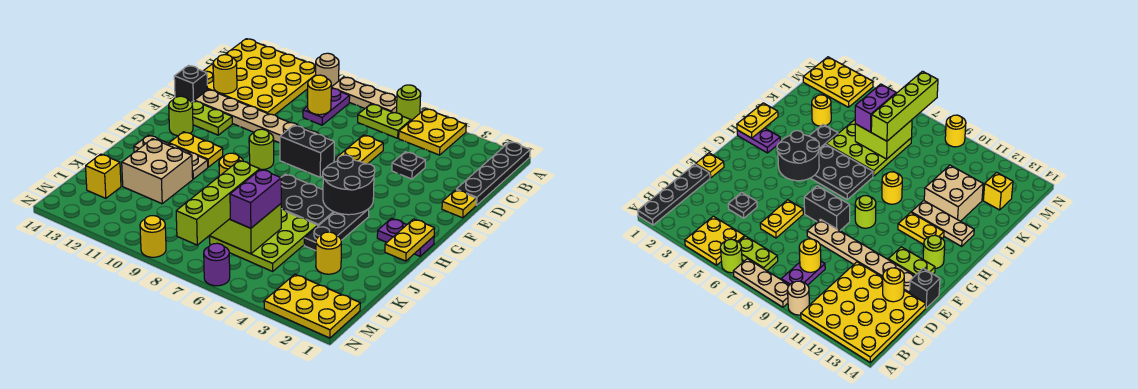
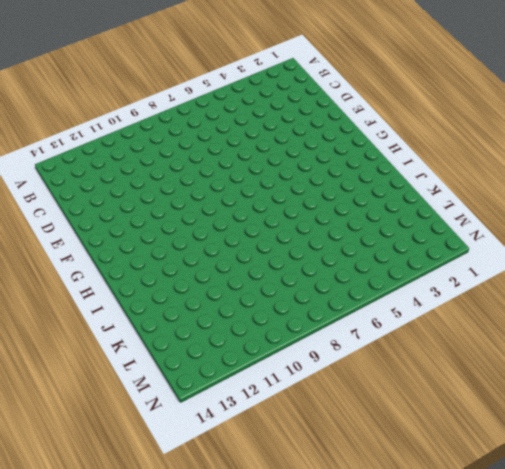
none -> black plate A1:D1 level 1
none -> yellow plate A4:B5 level 1
none -> lime round brick A6 level 1
none -> tan plate A7:A9 level 1

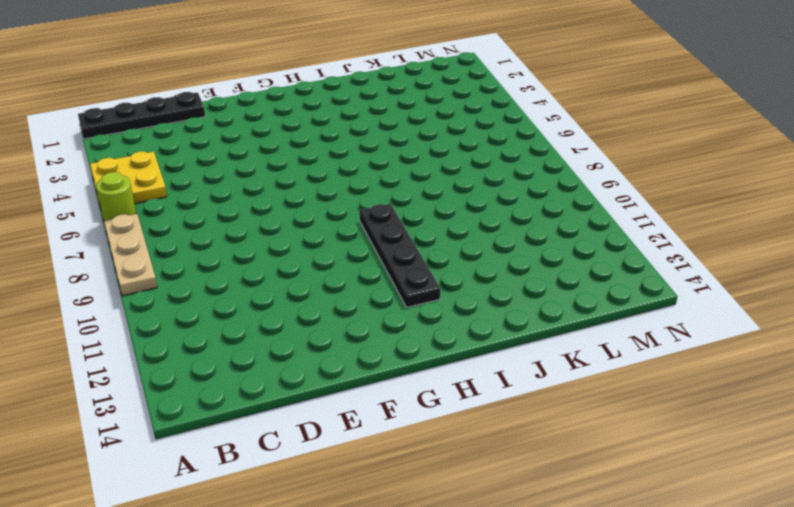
black plate H9:H12 level 1 -> yellow plate H11:H12 level 1
none -> tan round brick A10 level 1
none -> yellow plate A11:D14 level 1
none -> lime plate B6:B7 level 1
none -> purple plate B9:C9 level 1

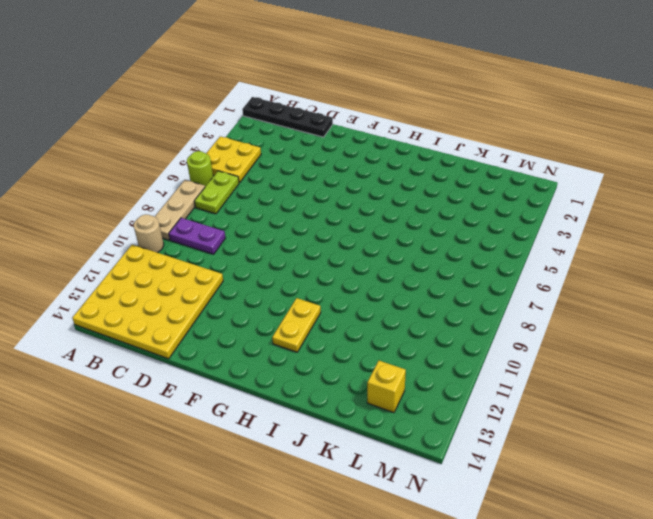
none -> black plate D4 level 1
none -> yellow plate D6:E6 level 1
none -> yellow plate E1 level 1
none -> tan plate E8:E13 level 1

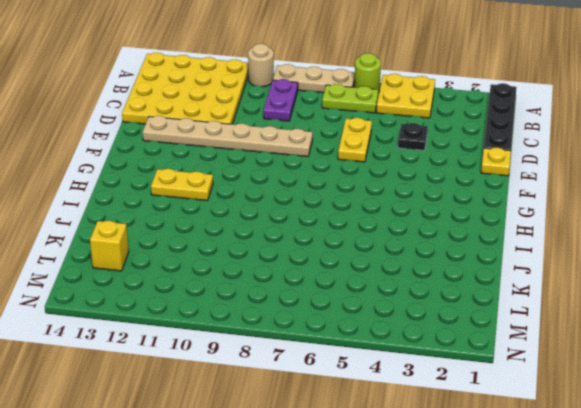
none -> black brick E14 level 1
none -> black brick F7:F8 level 1
none -> lime plate F12:F13 level 1
none -> lime round brick G9 level 1

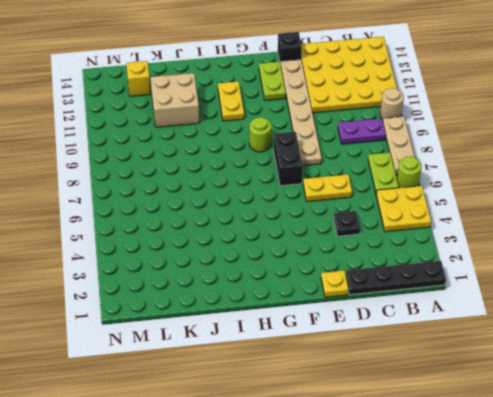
none -> lime round brick G13 level 1
none -> purple plate H1:H2 level 1
none -> black plate H4:J4 level 1
none -> black plate H5:I7 level 1

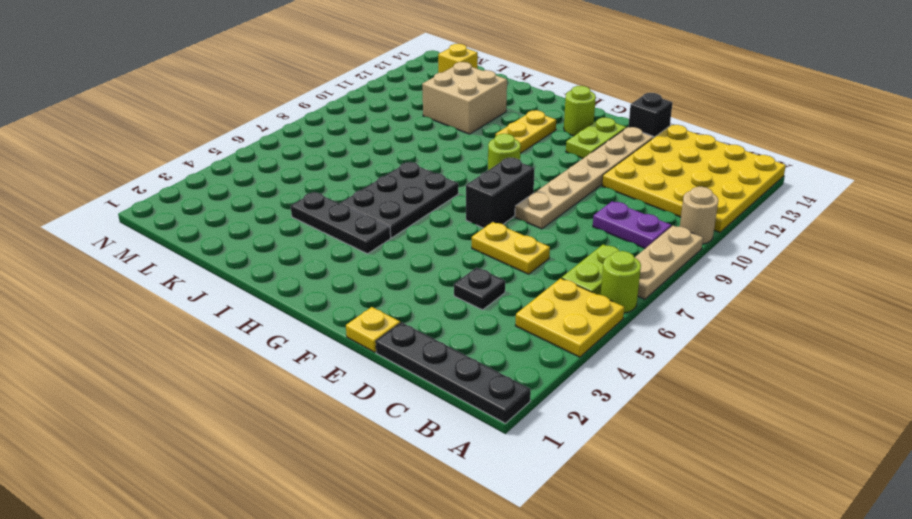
none -> purple plate H1:H2 level 1
none -> yellow round brick I9 level 1
none -> tan plate I11:I13 level 1
none -> lime plate J5:L7 level 1

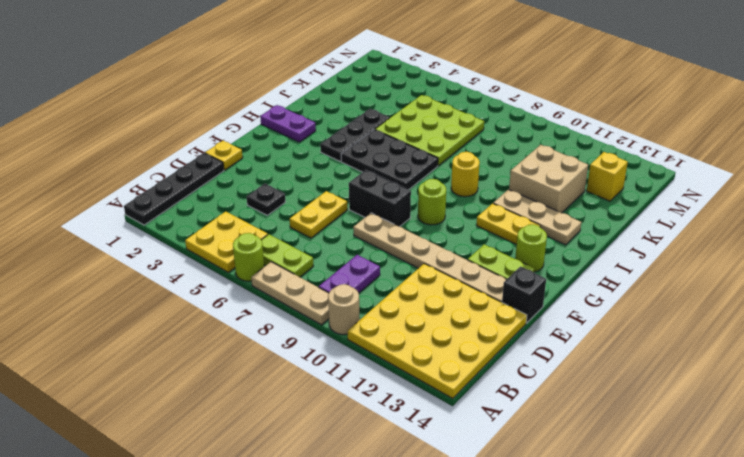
none -> yellow round brick K3 level 1
none -> yellow plate M1:N3 level 1
none -> purple round brick N6 level 1
none -> yellow round brick N9 level 1

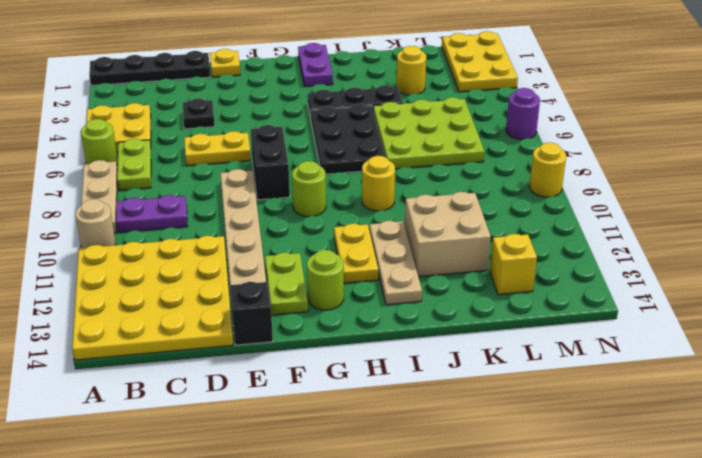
none -> yellow round brick C9 level 2
none -> yellow round brick D13 level 2
none -> black round brick G4:H5 level 2
none -> yellow plate H1:I1 level 2

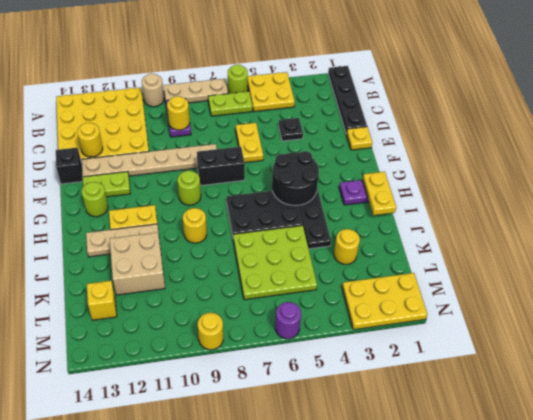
none -> lime brick K6:L7 level 2
none -> purple brick K6:L6 level 3
none -> lime brick K7:N7 level 3

